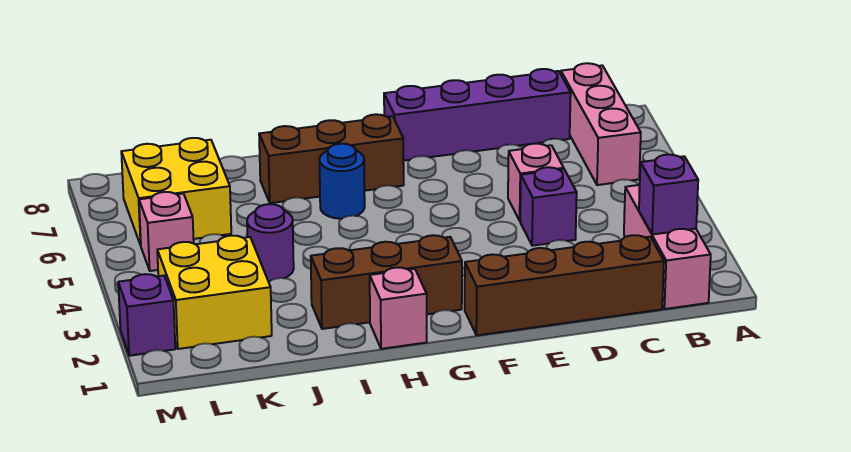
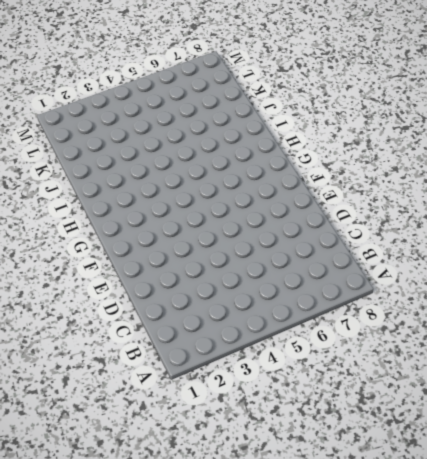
none -> pink brick B1:B3 level 1
none -> pink brick B6:B8 level 1
none -> brown brick C1:F1 level 1

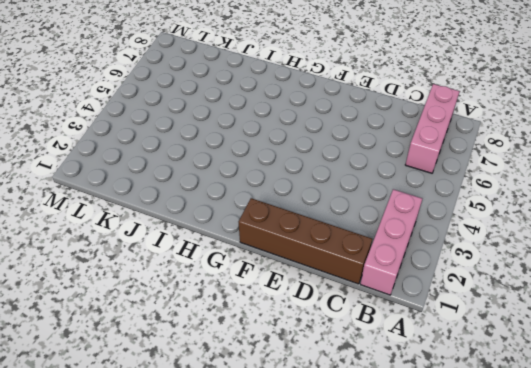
none -> purple brick C8:F8 level 1
none -> purple brick D4 level 1
none -> pink brick D5 level 1

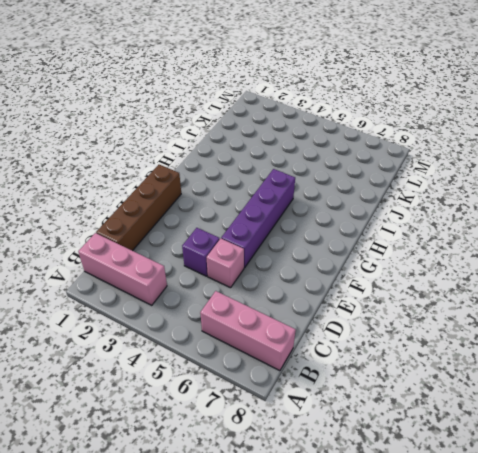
purple brick E5:H5 level 1 -> purple brick C8:F8 level 1
none -> brown brick G2:I2 level 1
none -> brown brick G7:I7 level 1
none -> pink brick H1 level 1

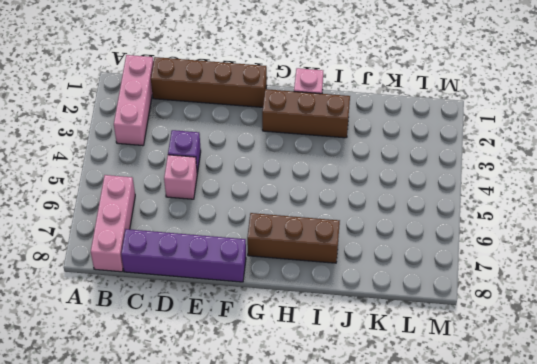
none -> blue round brick H6 level 1
none -> purple round brick J4 level 1
none -> yellow brick K2:L3 level 1

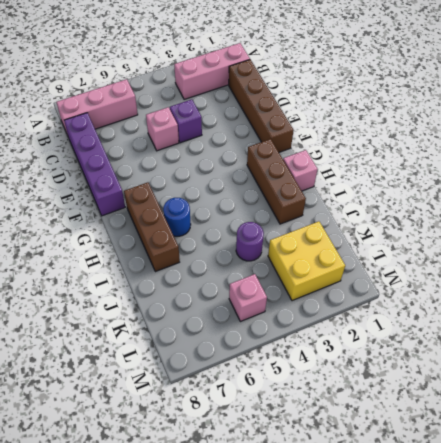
none -> yellow brick K6:L7 level 1
none -> purple brick M2 level 1
none -> purple brick B2 level 2

